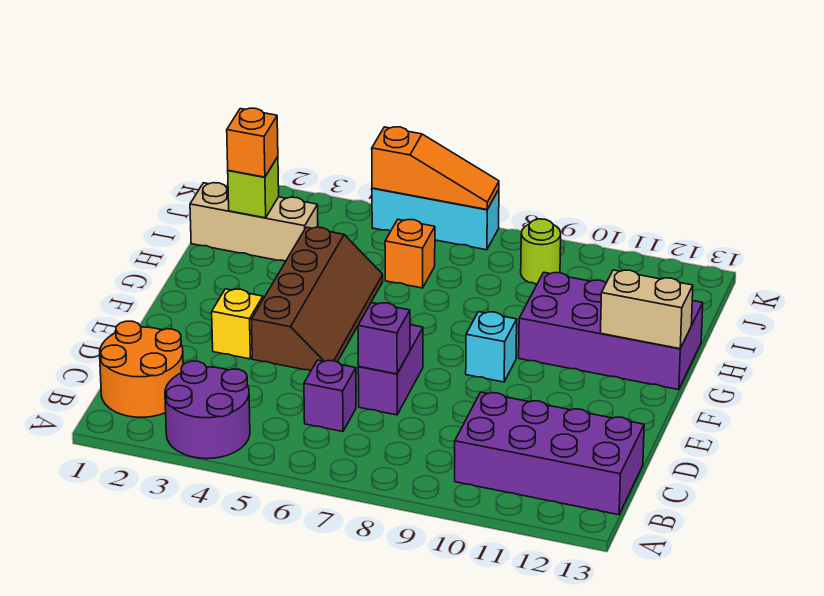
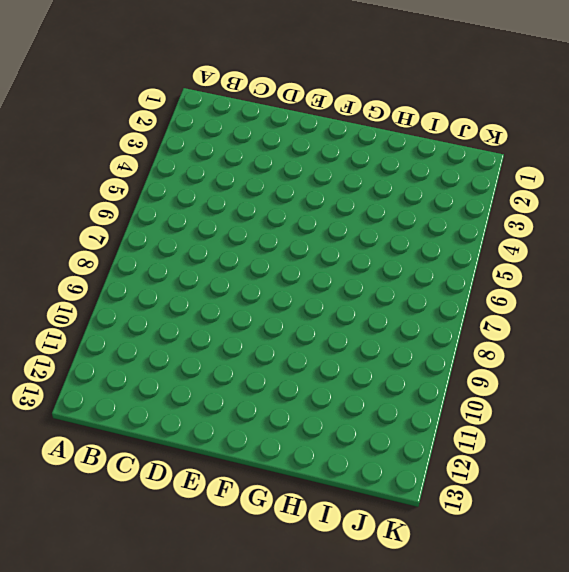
none -> purple round brick A3:B4 level 1
none -> orange round brick B1:C2 level 1
none -> purple brick B10:C13 level 1

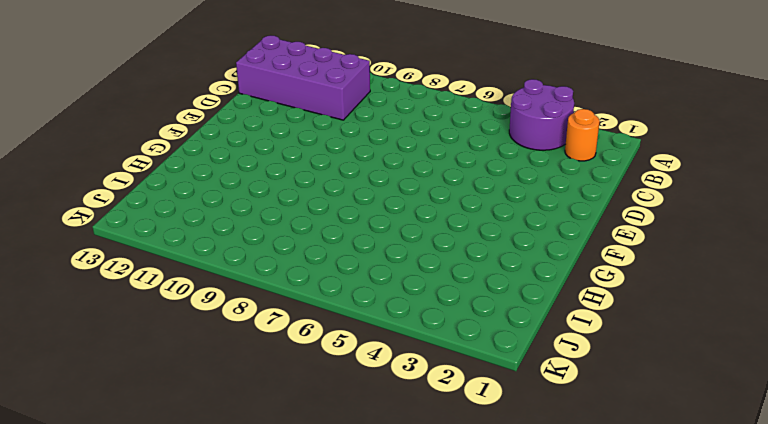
orange round brick B2 level 1 -> orange round brick B1:C2 level 1
none -> purple brick C6 level 1
none -> purple brick D7:E7 level 1
none -> yellow brick E3 level 1

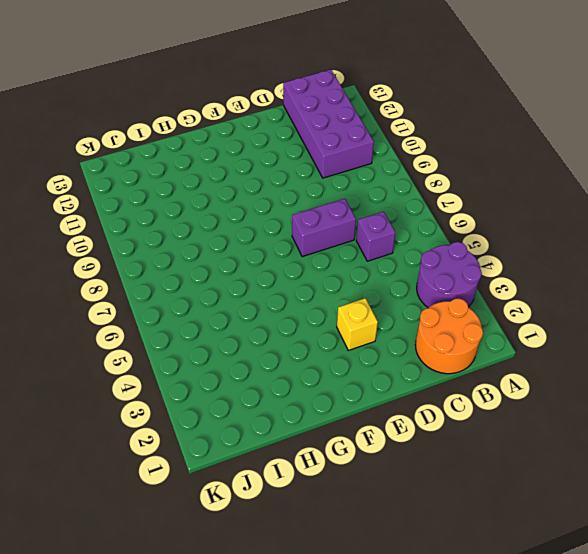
none -> brown slope E4:H5 level 1 top 4
none -> cyan brick F9 level 1
none -> purple brick G10:H13 level 1

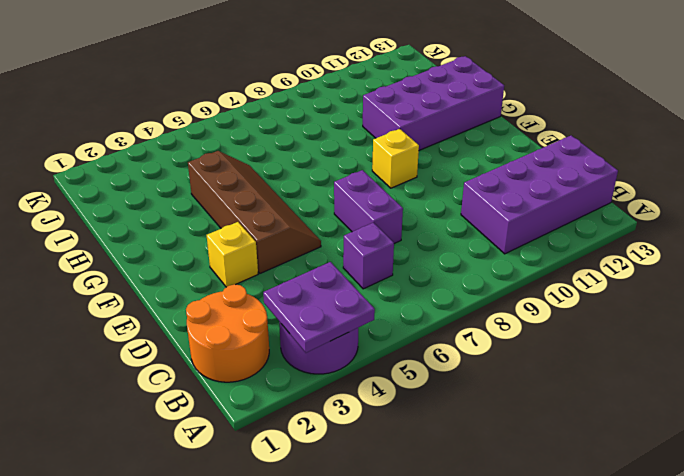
purple plate A3:B4 level 2 -> none
yellow brick F9 level 1 -> cyan brick F9 level 1
none -> tan brick I1:I3 level 1
none -> orange brick I6 level 1
none -> lime round brick J9 level 1

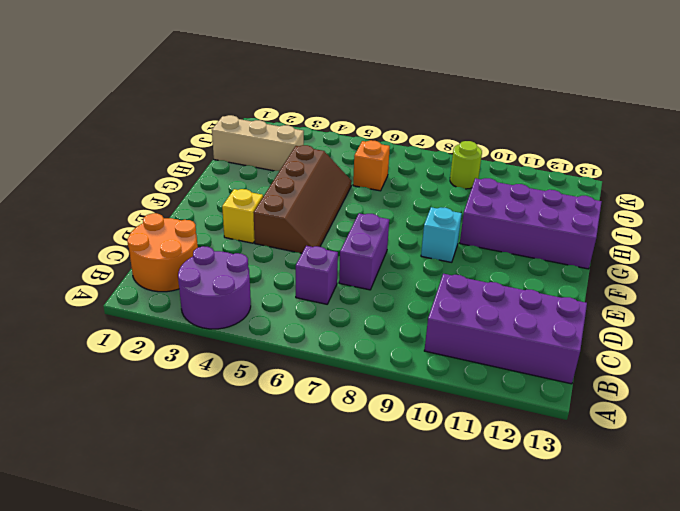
none -> cyan brick K5:K7 level 1
none -> purple brick D7 level 2
none -> tan brick G12:G13 level 2

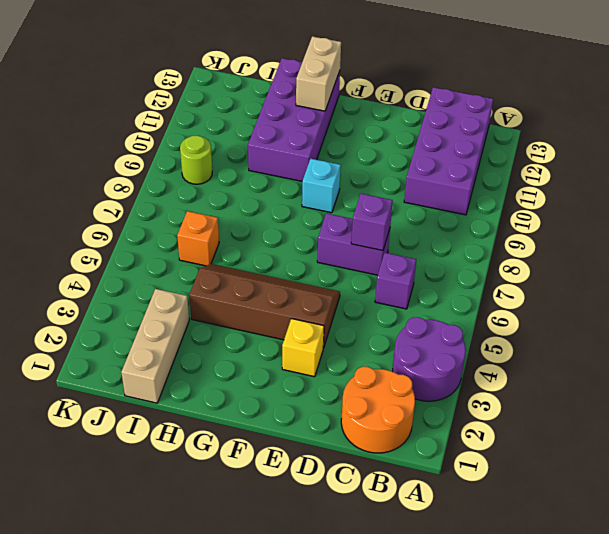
none -> cyan brick K5:K7 level 1
none -> lime brick I2 level 2
none -> orange slope K5:K7 level 2 top 5

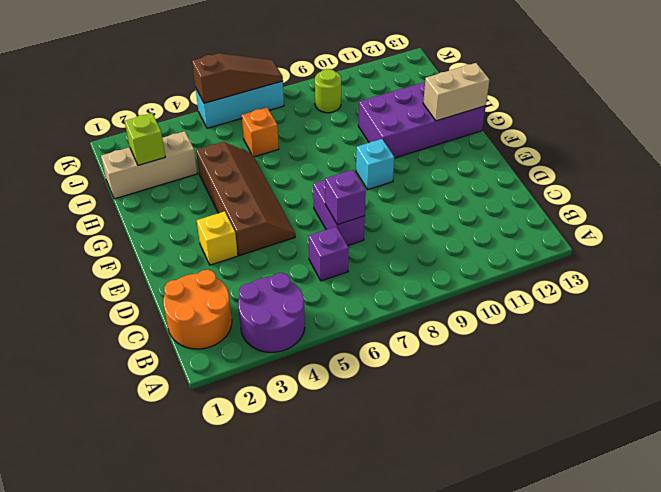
brown slope K5:K7 level 2 top 5 -> orange slope K5:K7 level 2 top 5
none -> purple brick B10:C13 level 1
none -> orange brick I2 level 3

